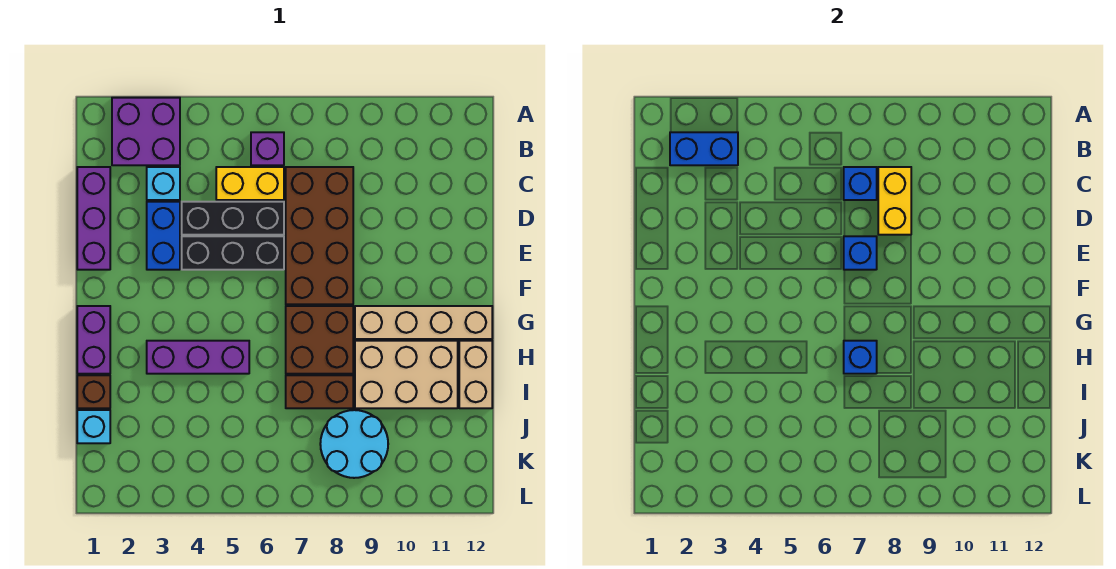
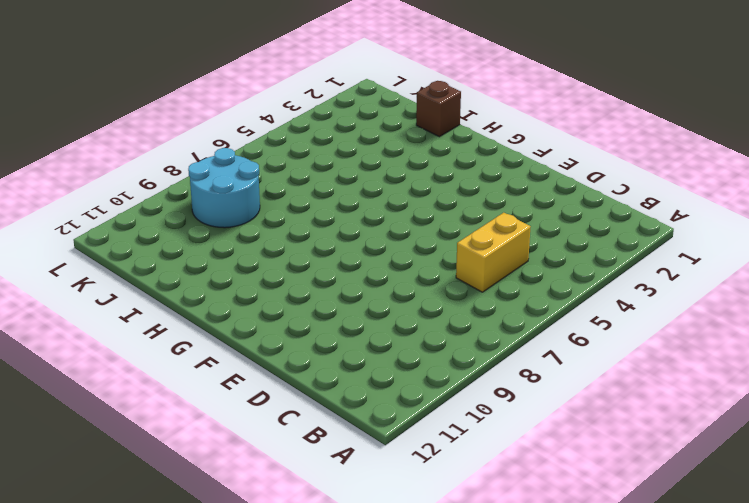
none -> purple brick A2:B3 level 1
none -> purple brick B6 level 1
none -> purple brick C1:E1 level 1

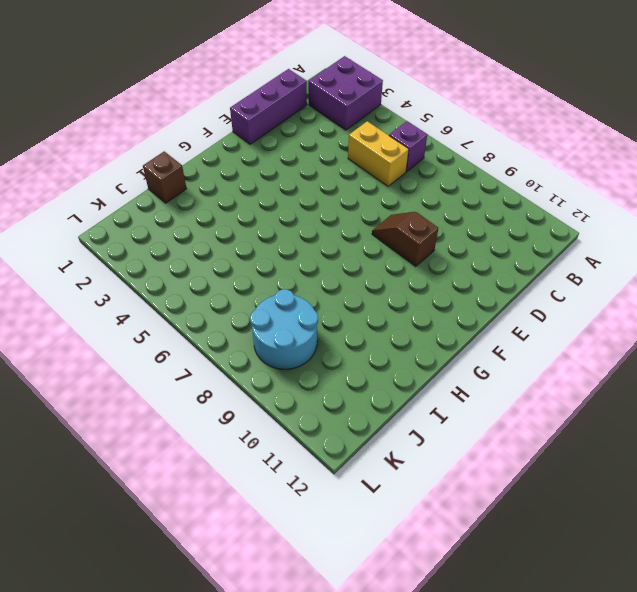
brown slope E8:E9 level 1 top 9 -> brown brick C7:F8 level 1
none -> cyan brick C3 level 1
none -> blue brick D3:E3 level 1
none -> black brick D4:D6 level 1

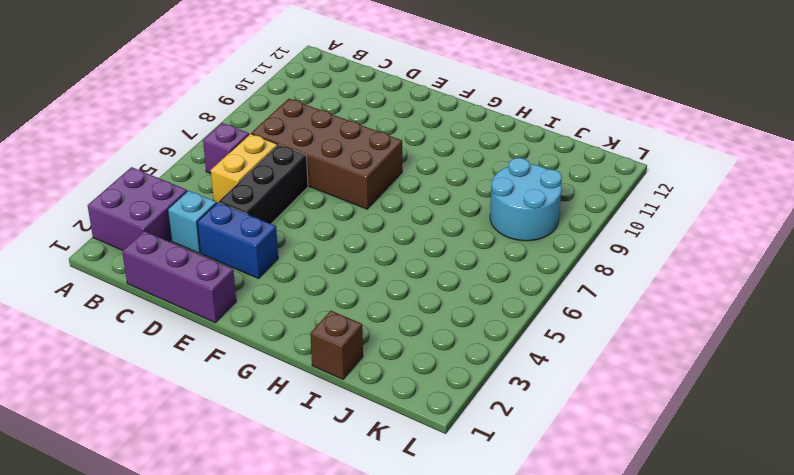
none -> black brick E4:E6 level 1
none -> purple brick G1:H1 level 1
none -> brown brick G7:H8 level 1

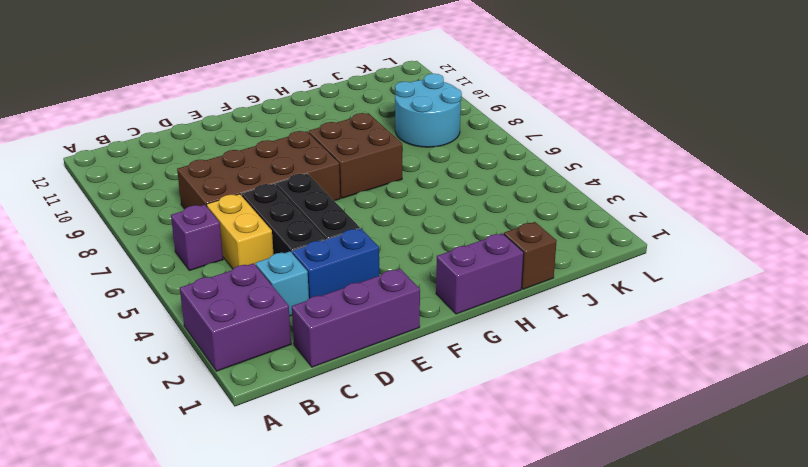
none -> tan brick G9:G12 level 1
none -> purple brick H3:H5 level 1
none -> tan brick H9:I11 level 1

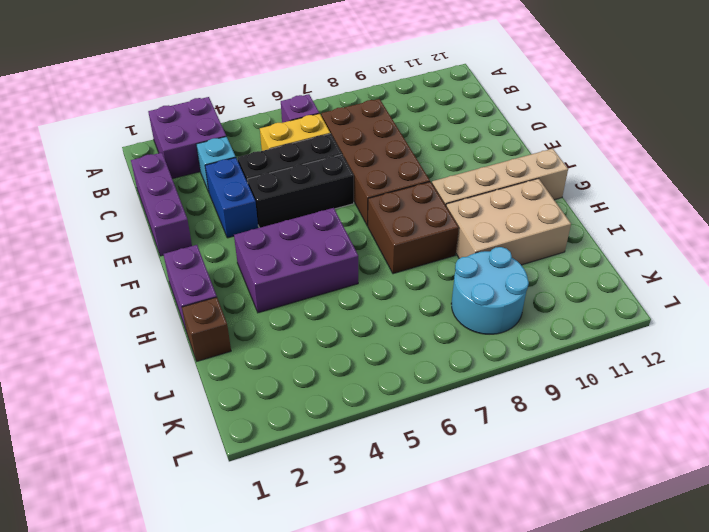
purple brick G3:H5 level 1 -> purple brick H3:H5 level 1
none -> tan brick H12:I12 level 1
none -> brown brick I7:I8 level 1
none -> cyan brick J1 level 1

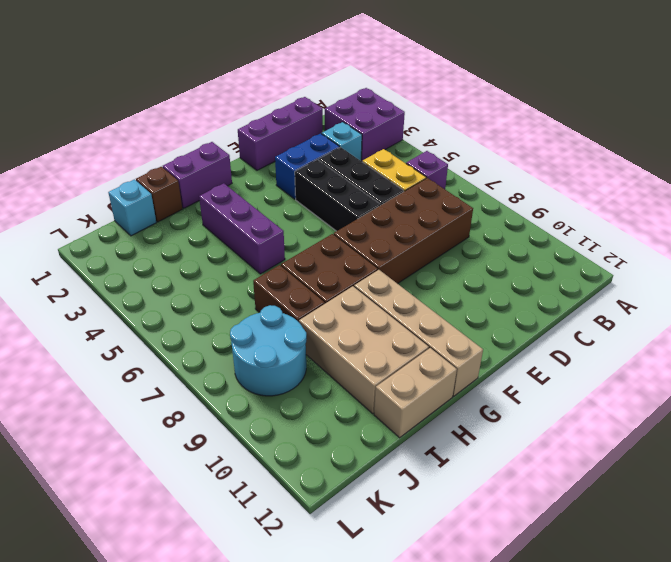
none -> blue brick B2:B3 level 2
none -> blue brick C7 level 2
none -> yellow brick C8:D8 level 2

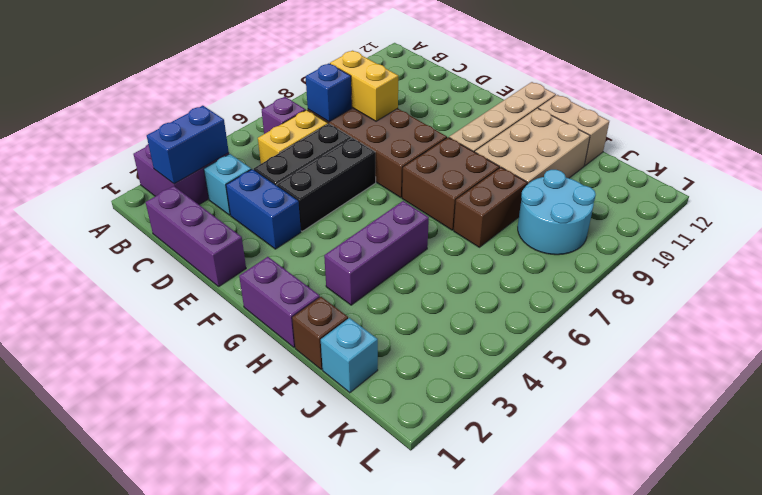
none -> blue brick E7 level 2
none -> blue brick H7 level 2

